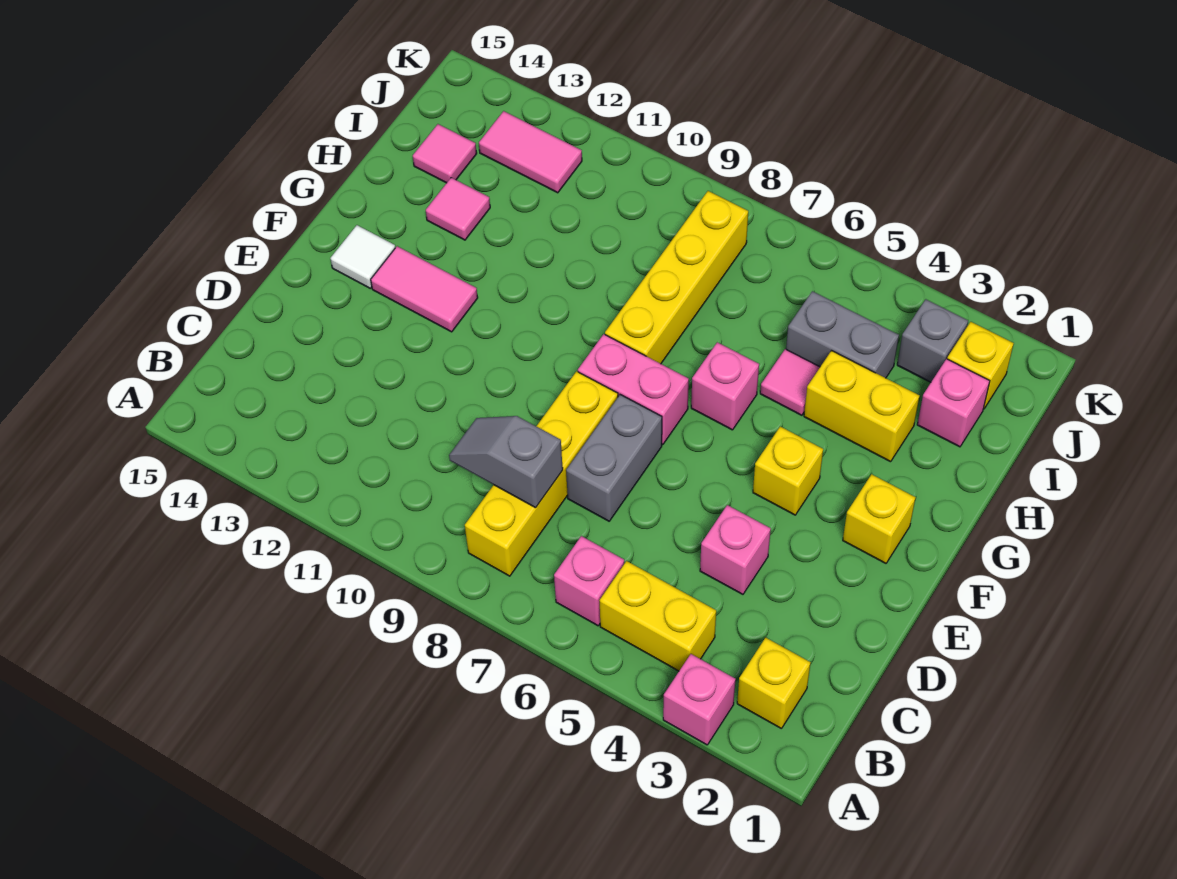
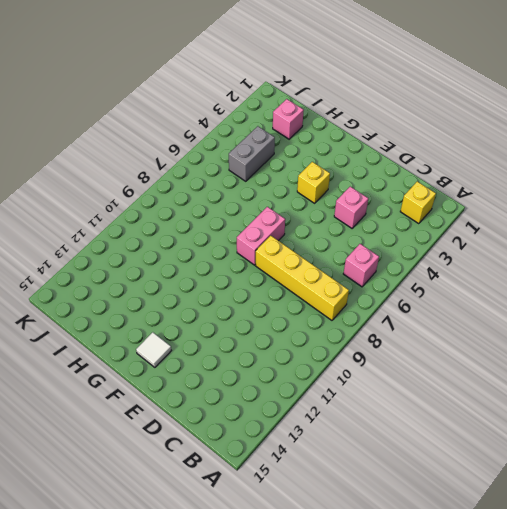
none -> pink brick A3 level 1
none -> yellow brick B4:B5 level 1
none -> grey brick D7:E7 level 1

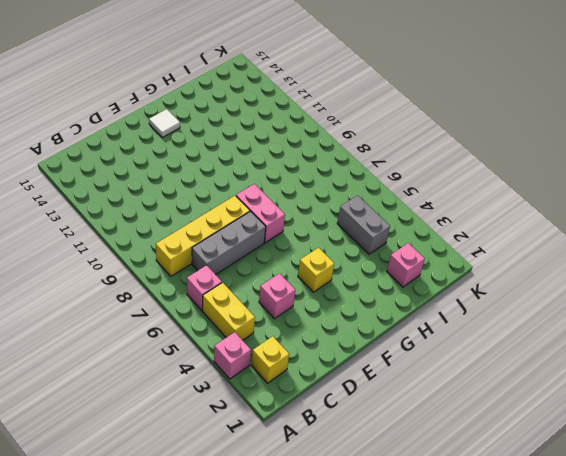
grey brick C7:E7 level 1 -> grey brick D7:E7 level 1
none -> yellow brick F2 level 1
none -> pink tile F12:F13 level 1
none -> pink brick G6 level 1

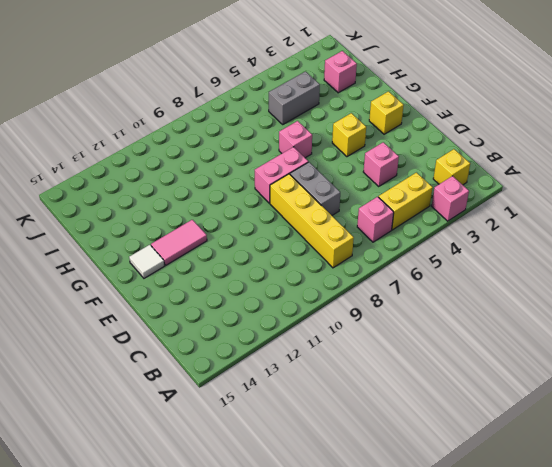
none -> yellow brick G8:J8 level 1
none -> yellow brick H3:H4 level 1
none -> pink tile H5 level 1

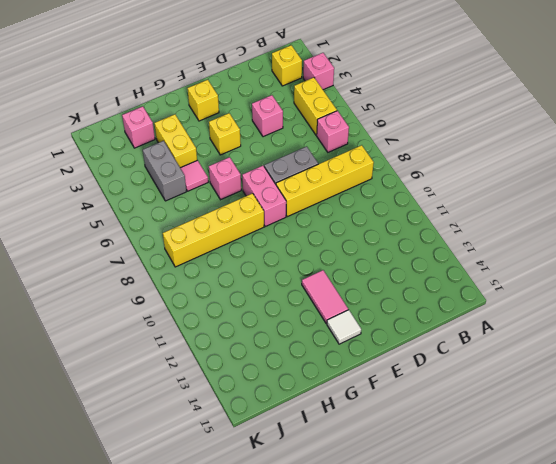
none -> pink tile H13 level 1
none -> pink tile I14 level 1
none -> yellow brick J2 level 1

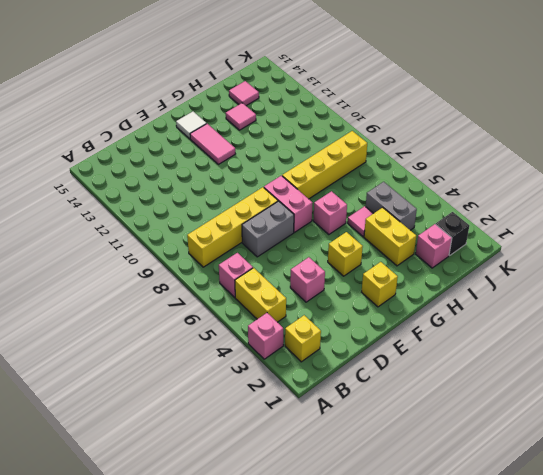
black brick J2 level 1 -> yellow brick J2 level 1
none -> grey brick J3 level 1
none -> pink tile J12:J13 level 1
none -> grey slope C8:C9 level 2 top 8

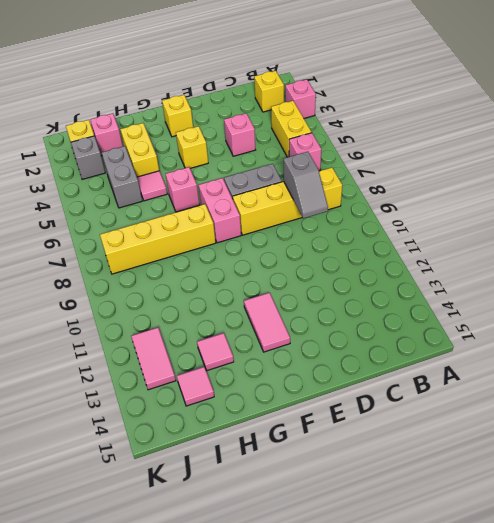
none -> white tile F14 level 1

